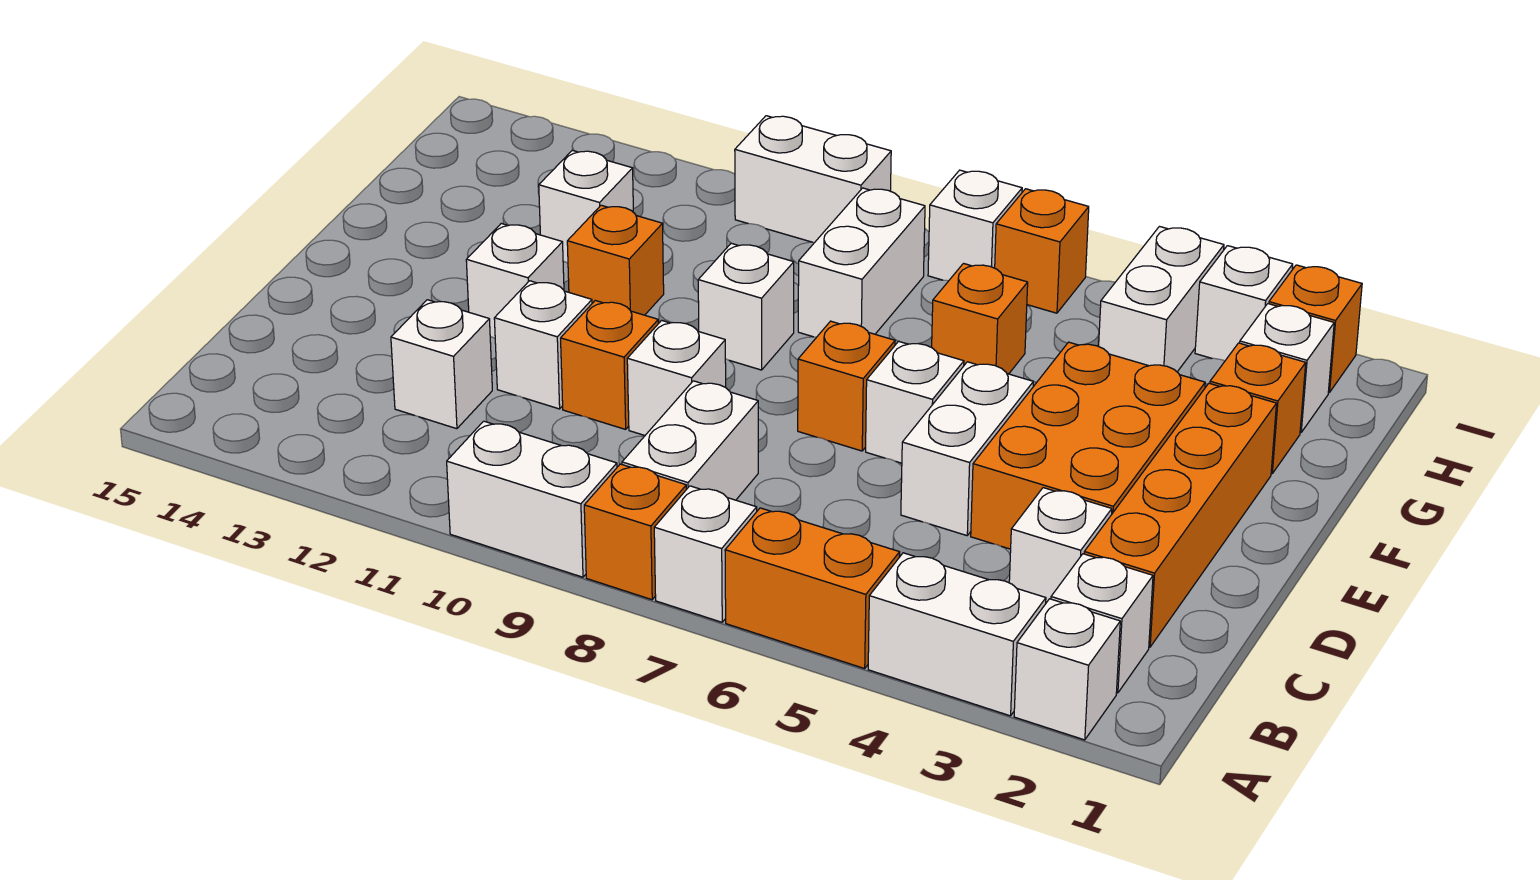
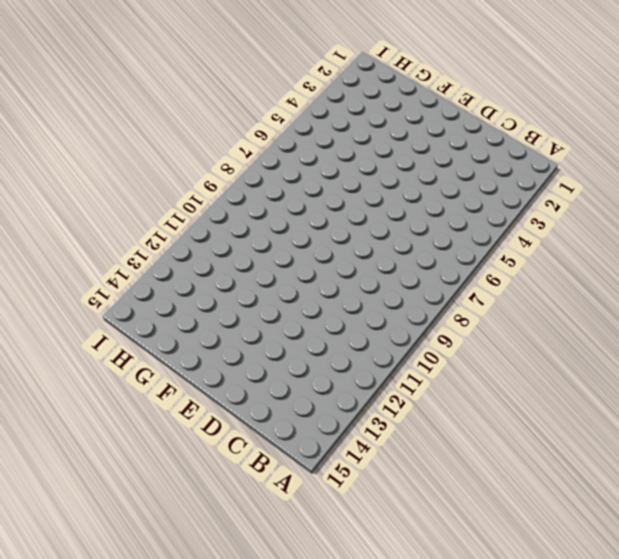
none -> white brick A2 level 1
none -> white brick A3:A4 level 1
none -> orange brick A5:A6 level 1
none -> white brick A7 level 1

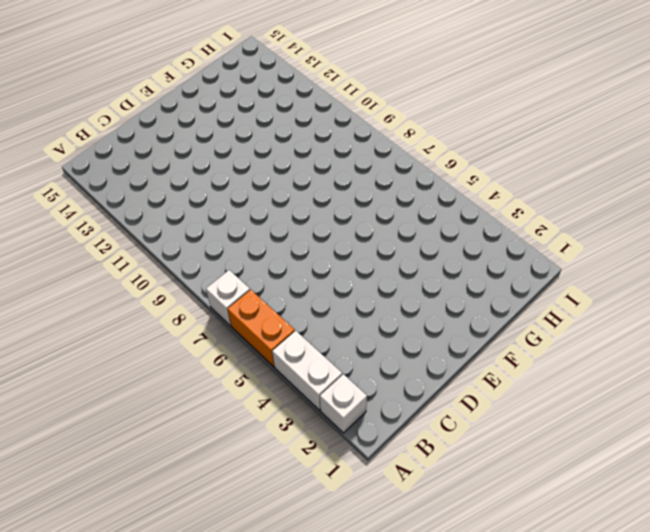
none -> orange brick A8 level 1
none -> white brick A9:A10 level 1
none -> white brick B2 level 1
none -> white brick B8:C8 level 1

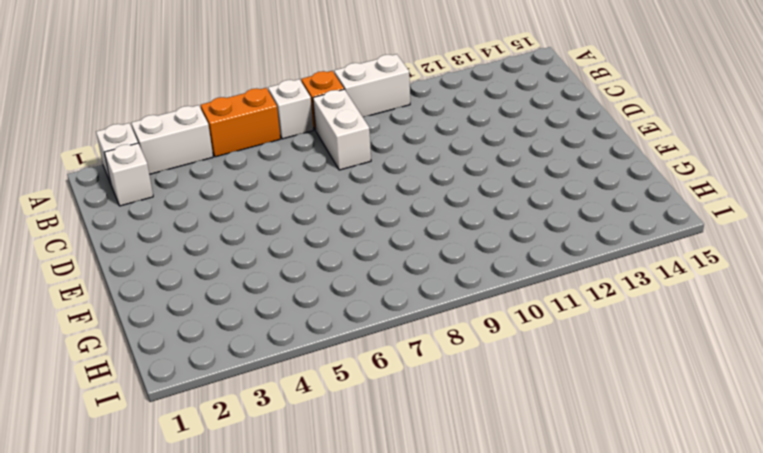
none -> orange brick C2:F2 level 1
none -> white brick C3 level 1
none -> white brick C12 level 1
none -> orange brick D3:F4 level 1

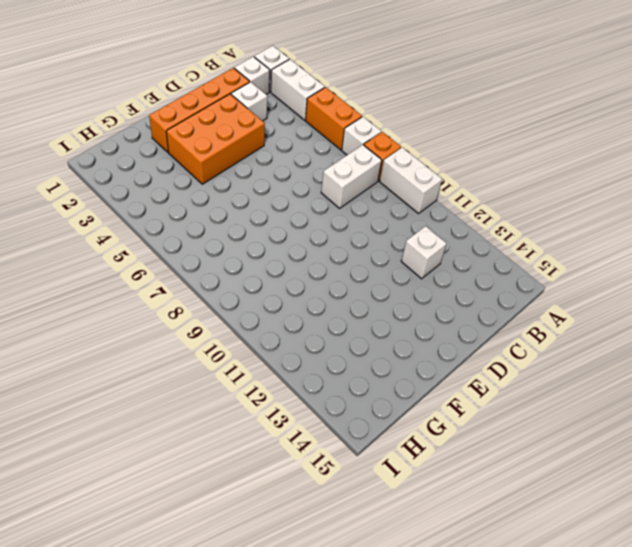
none -> white brick D5:E5 level 1
none -> white brick D9 level 1
none -> orange brick D10 level 1
none -> white brick D11 level 1

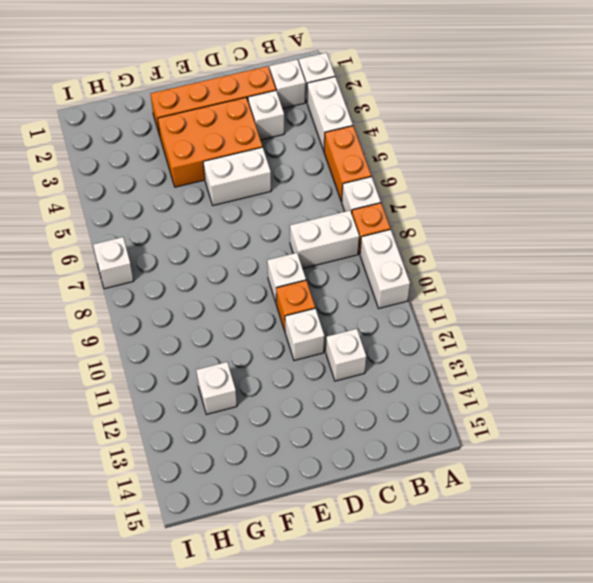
none -> white brick E6 level 1
none -> orange brick E7 level 1
none -> white brick E12 level 1
none -> white brick F9 level 1

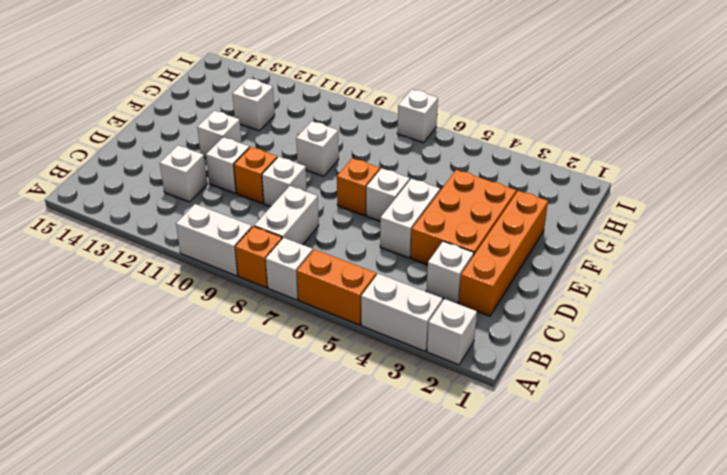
none -> white brick B2 level 1
none -> orange brick F11 level 1
none -> orange brick G2 level 1
none -> orange brick G6 level 1

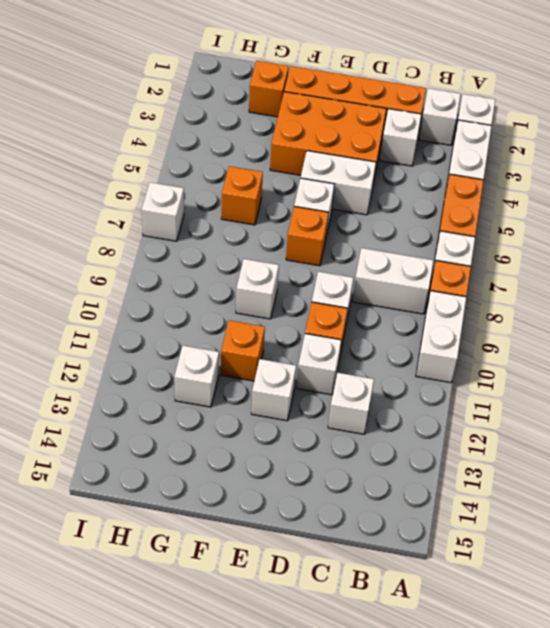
none -> white brick G8:H8 level 1
none -> white brick H2 level 1
none -> white brick H4:I4 level 1
none -> orange brick I2 level 1

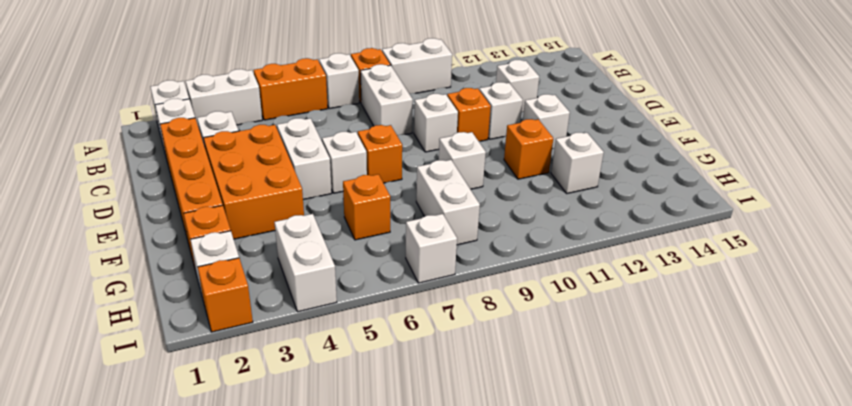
none -> white brick I3 level 1
none -> orange brick I6 level 1
none -> white brick I9:I10 level 1

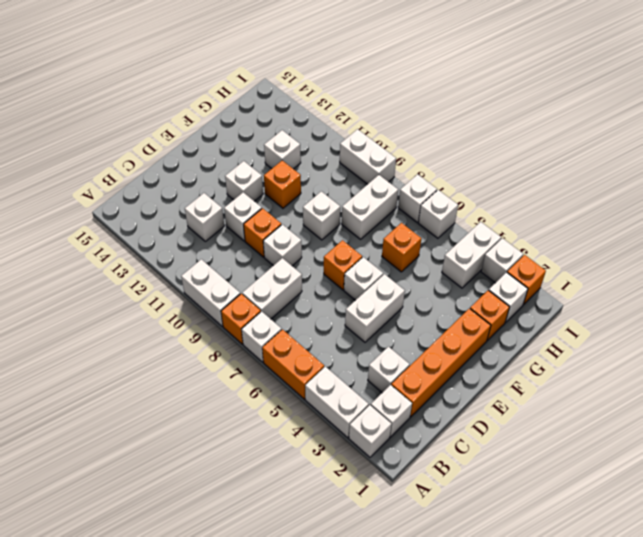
white brick I6 level 1 -> orange brick I6 level 1
none -> orange brick D3:F4 level 1

